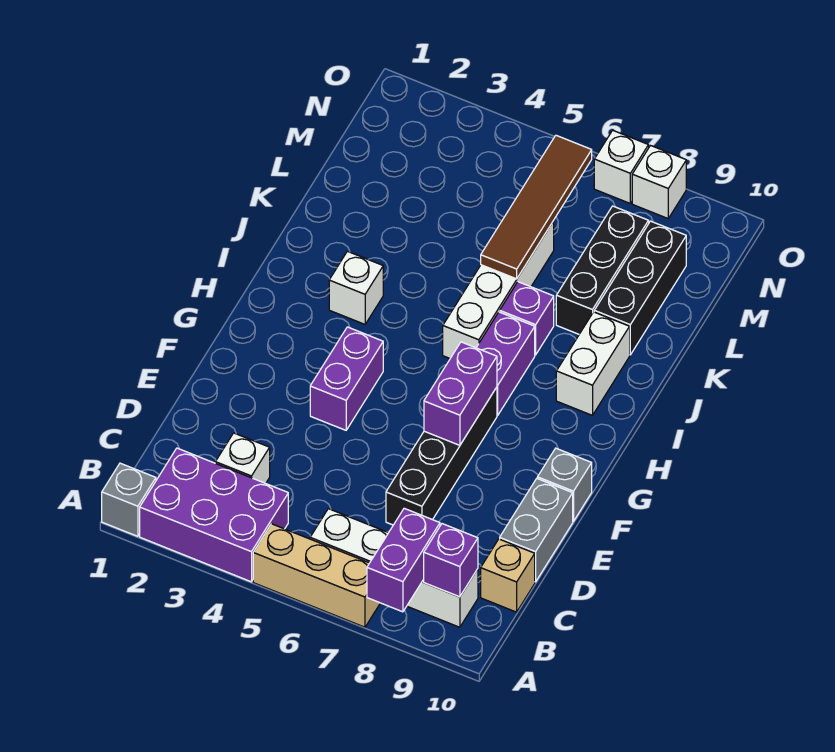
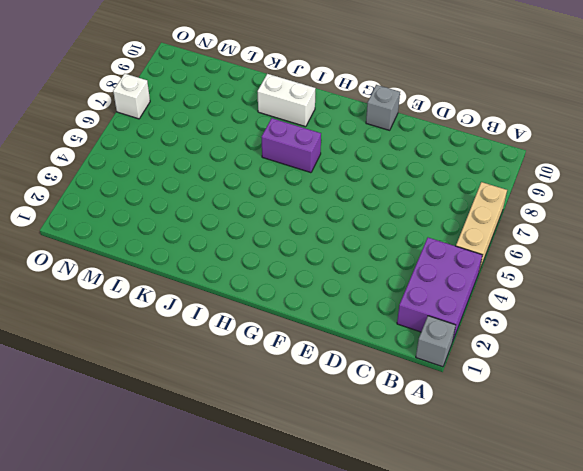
none -> white brick B6:B9 level 1
none -> white brick C3 level 1
none -> tan brick C10 level 1

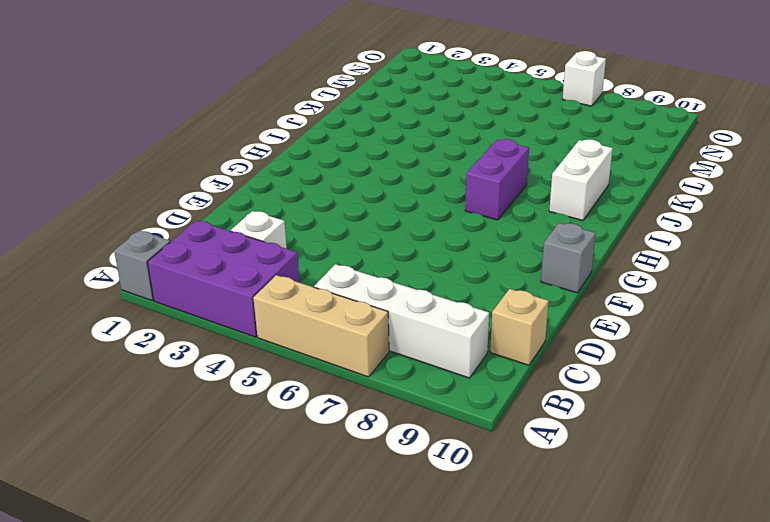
none -> black brick D7:G7 level 1
none -> grey brick D10:E10 level 1
none -> purple brick F4:G4 level 1

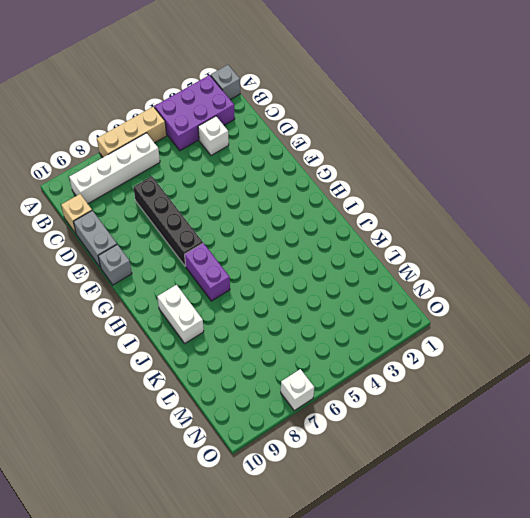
none -> purple brick F4:G4 level 1
none -> white brick I3 level 1
none -> white brick I6:L6 level 1

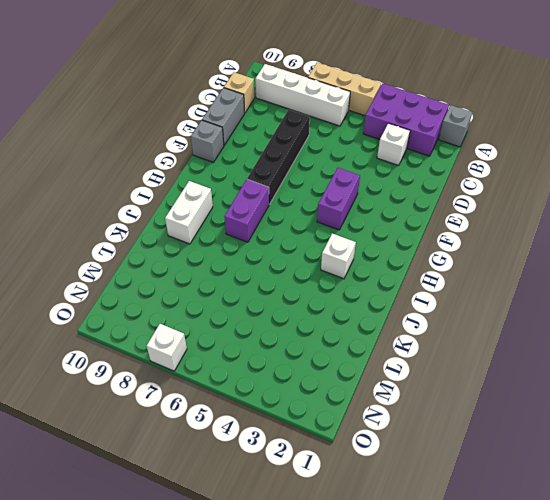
none -> white brick I6:L6 level 1
none -> purple brick J7 level 1
none -> black brick K8:M8 level 1

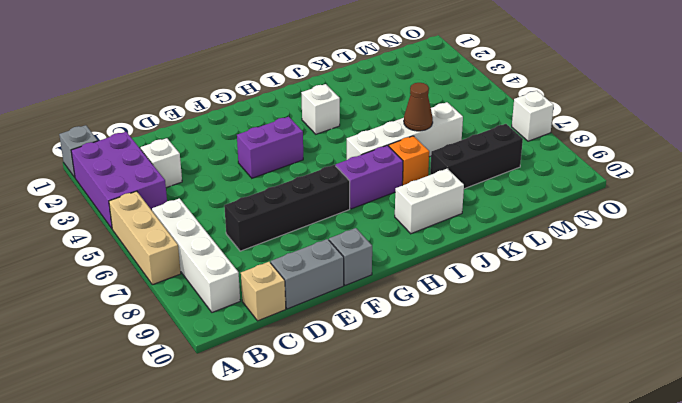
orange brick J7 level 1 -> purple brick J7 level 1
brown cone K6 level 2 -> brown tile K6:N6 level 2
none -> black brick K9:M9 level 1
none -> white brick O8 level 1
none -> purple brick A8:B8 level 2

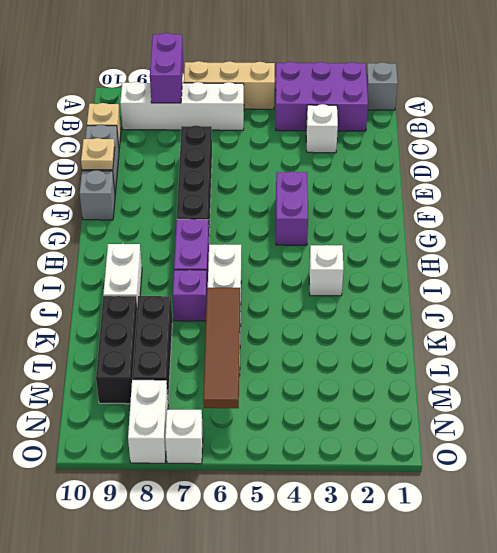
tan plate E10 level 2 -> none
white brick N8:O8 level 1 -> white brick O8 level 1
none -> purple brick B9 level 2
none -> purple brick F7:G7 level 2

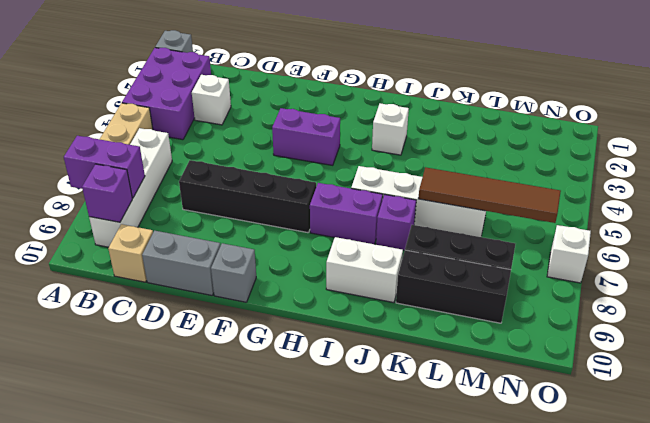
none -> white brick O8 level 1
none -> purple brick F7:G7 level 2

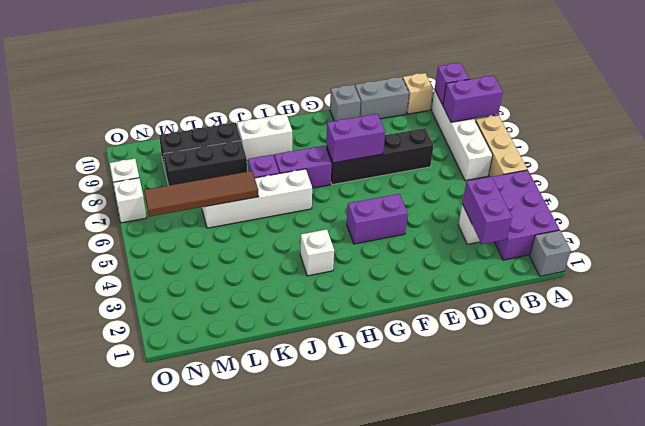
purple brick C2:C3 level 2 -> none

